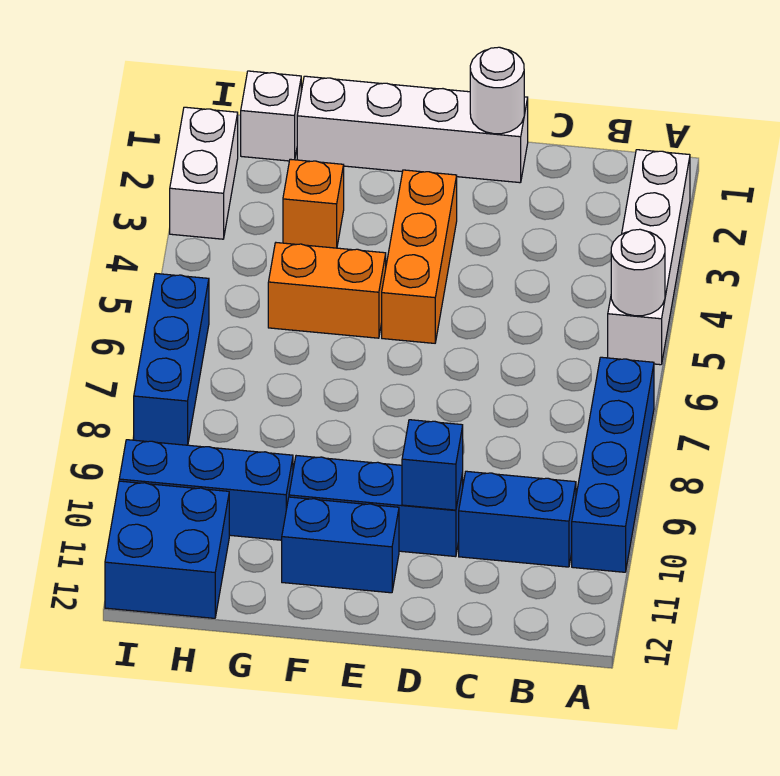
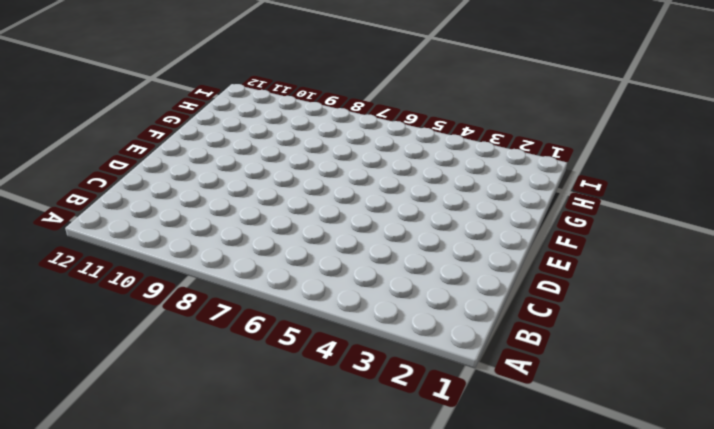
none -> white brick A2:A5 level 1
none -> blue brick A7:A10 level 1
none -> blue brick B10:C10 level 1

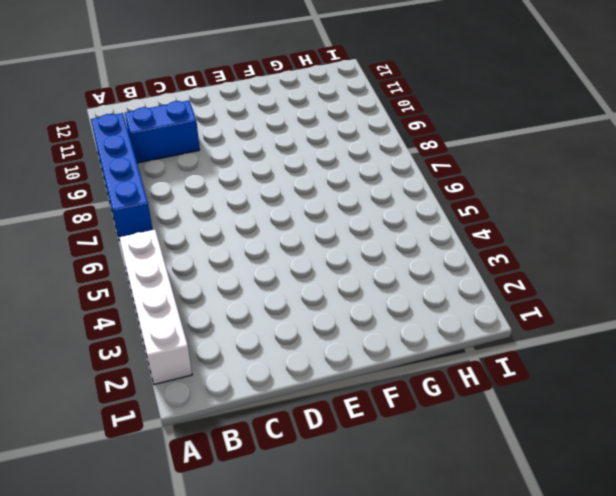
none -> white brick D1:G1 level 1
none -> blue brick D10:F10 level 1
none -> orange brick E3:E5 level 1

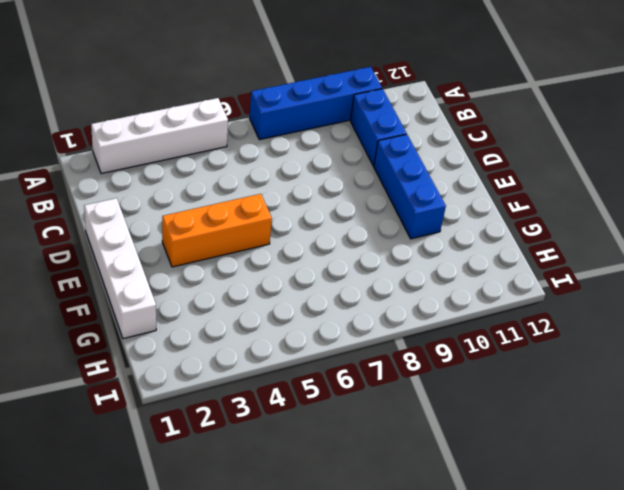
none -> blue brick E11:F11 level 1
none -> orange brick F5:G5 level 1
none -> orange brick G3 level 1

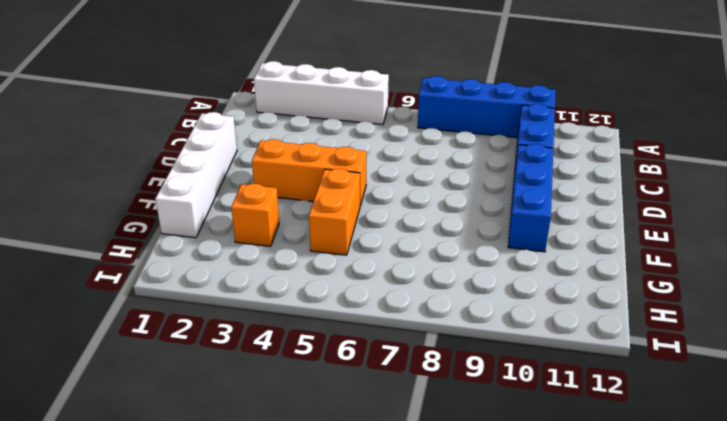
none -> blue brick E11:F11 level 1
none -> blue brick G10:I10 level 1
none -> white brick H1 level 1

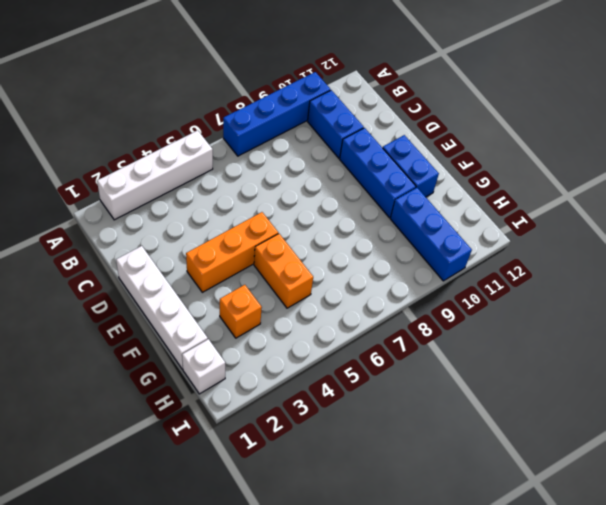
none -> blue brick H11:I12 level 1
none -> white brick I2:I3 level 1
none -> blue brick I6:I8 level 1

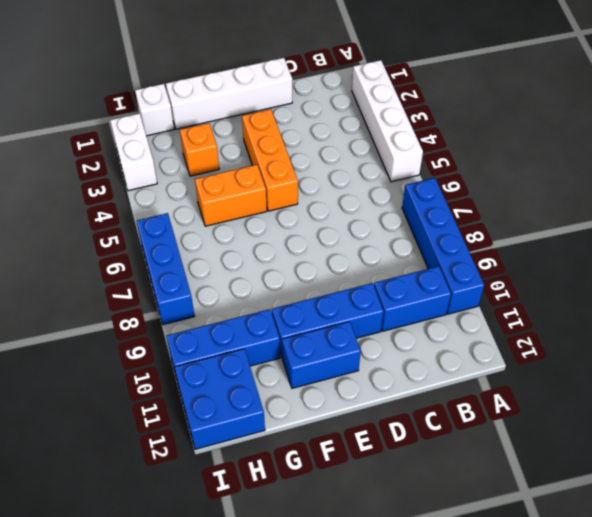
none -> white round brick A5 level 2
none -> white round brick D1 level 2
none -> blue brick D10 level 2

